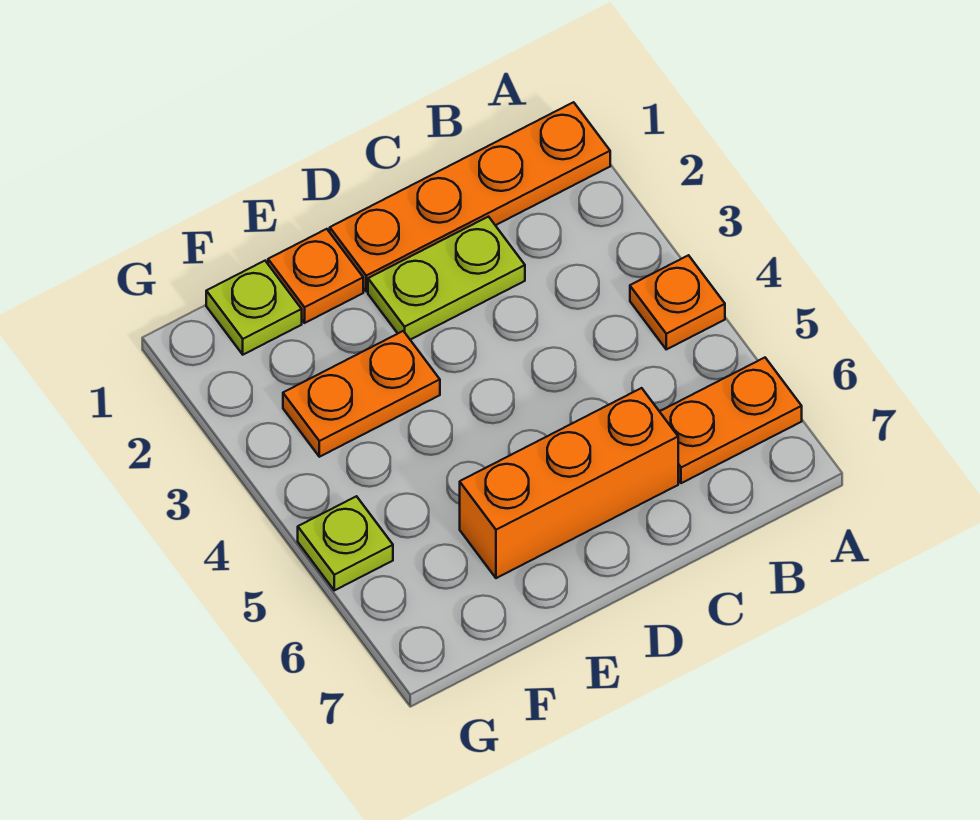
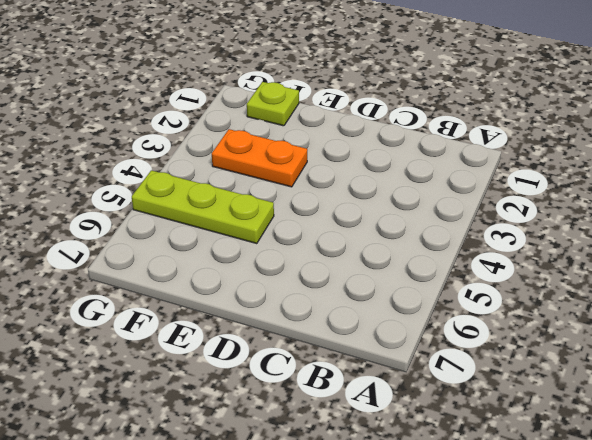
lime plate E5:G5 level 1 -> lime plate G5 level 1
none -> orange plate A1:D1 level 1
none -> orange plate A4 level 1

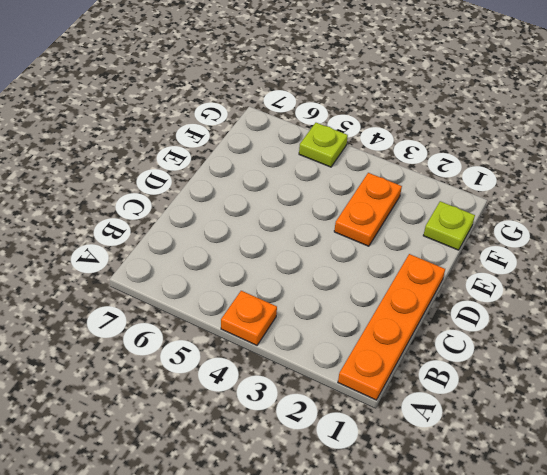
none -> orange plate A6:B6 level 1
none -> lime plate C2:D2 level 1

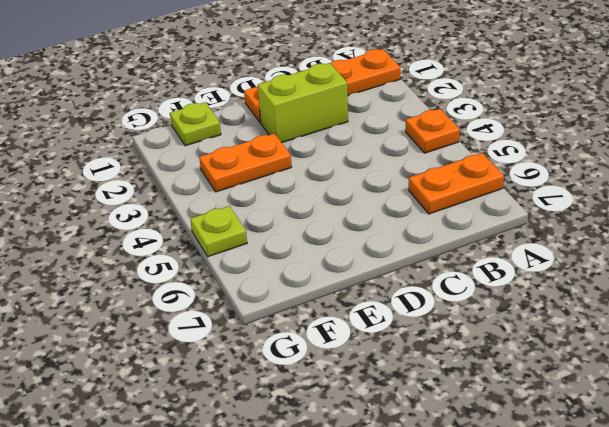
lime brick C2:D2 level 1 -> lime plate C2:D2 level 1
none -> orange brick C6:E6 level 1
none -> orange plate E1 level 1

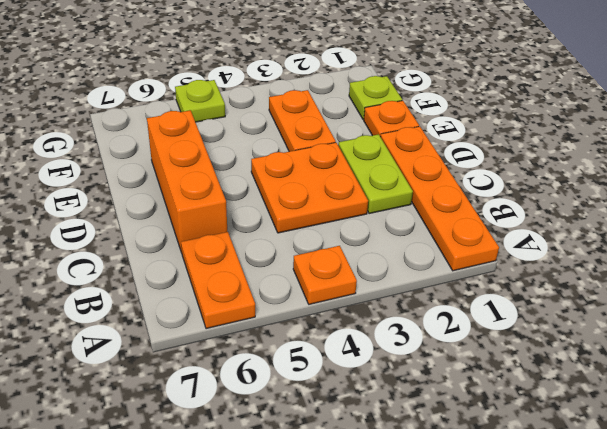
orange plate C3:D4 level 1 -> none

